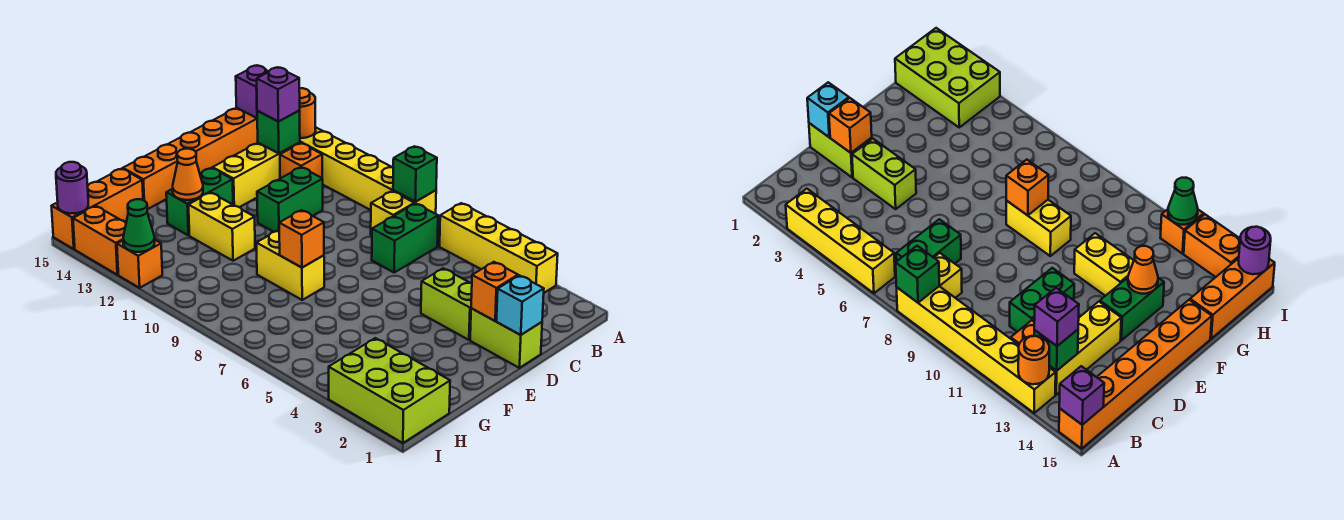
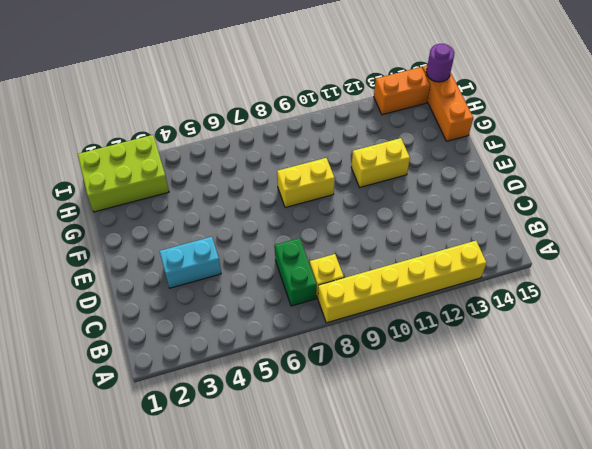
cyan brick D3:D4 level 1 -> lime brick D3:D4 level 1
none -> yellow brick A3:A6 level 1
none -> orange brick A15:F15 level 1
none -> orange brick B12 level 1

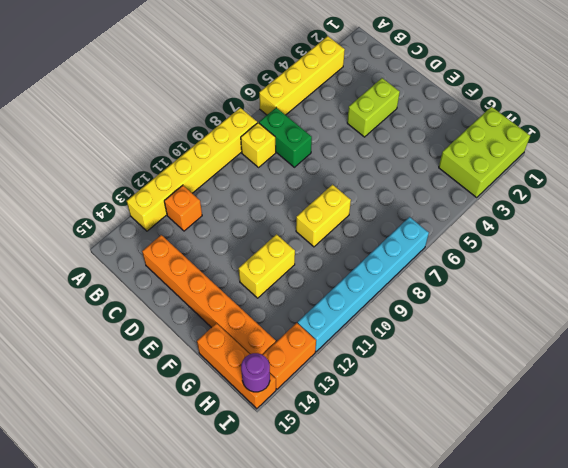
orange brick C14:H14 level 1 -> orange brick A15:F15 level 1
cyan brick I7:I12 level 1 -> orange brick I12 level 1
none -> yellow brick B13:D13 level 1
none -> green brick C11:D11 level 1
none -> lime brick D1:D2 level 1

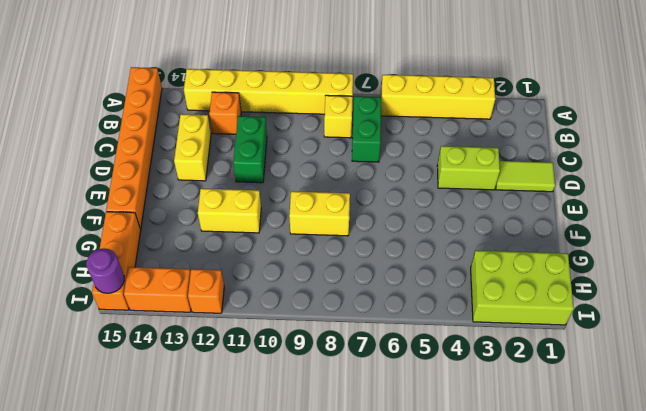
yellow brick C13:D13 level 1 -> yellow brick B13:D13 level 1
lime tile D1:D2 level 1 -> lime brick D1:D2 level 1
none -> green brick E13:F13 level 1
none -> green brick A8 level 2
none -> orange round brick A13 level 2

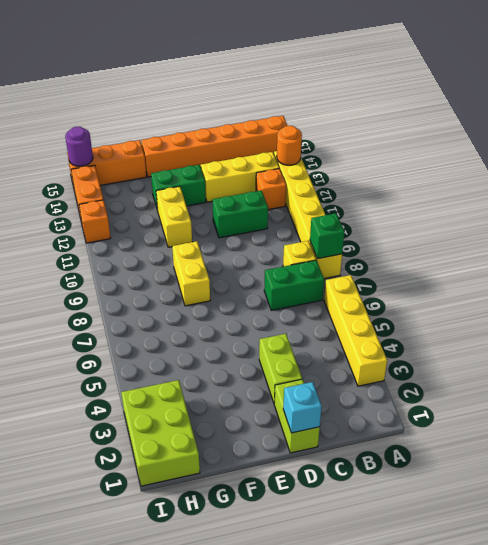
none -> purple brick A15 level 2
none -> green brick B13 level 2
none -> orange brick D2 level 2

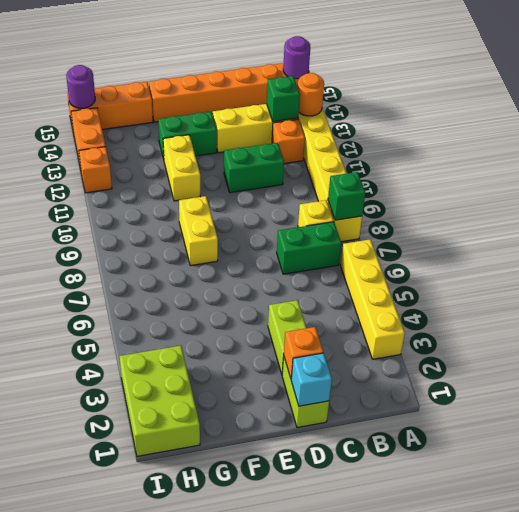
purple round brick A15 level 2 -> purple brick A15 level 2
none -> orange brick F8 level 2
none -> orange cone F13 level 2
none -> green cone I12 level 2

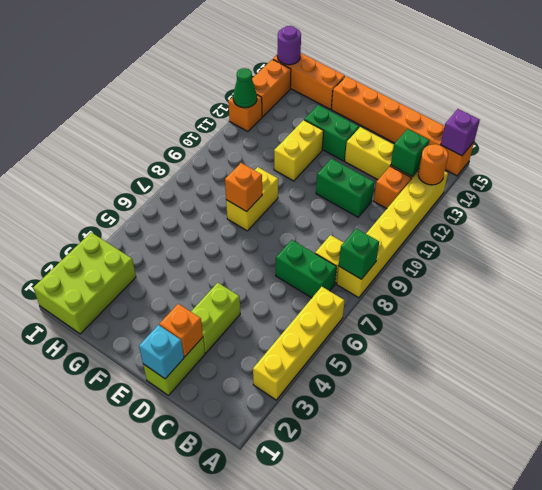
none -> orange cone F13 level 2
none -> purple brick B13 level 3

